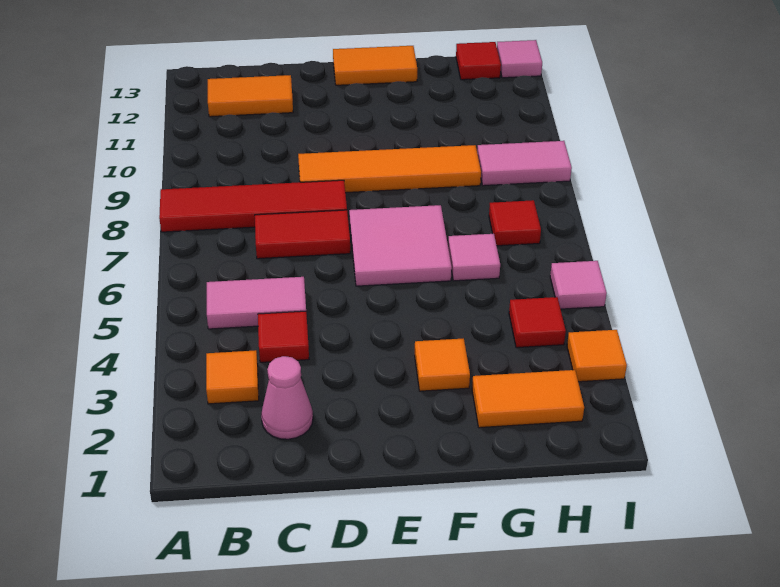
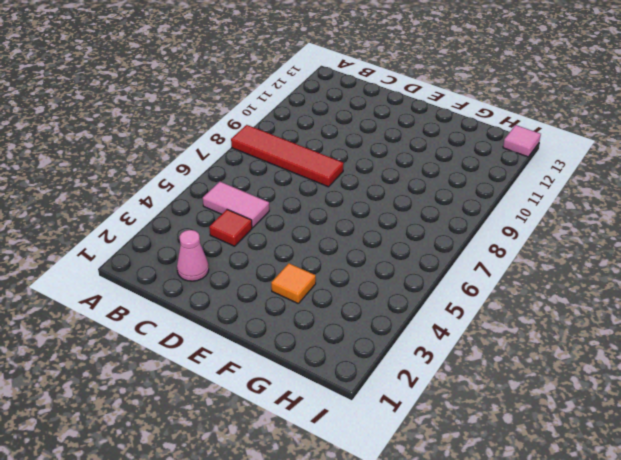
none -> orange tile B3 level 1
none -> orange tile B12:C12 level 1
none -> red tile C7:D7 level 1

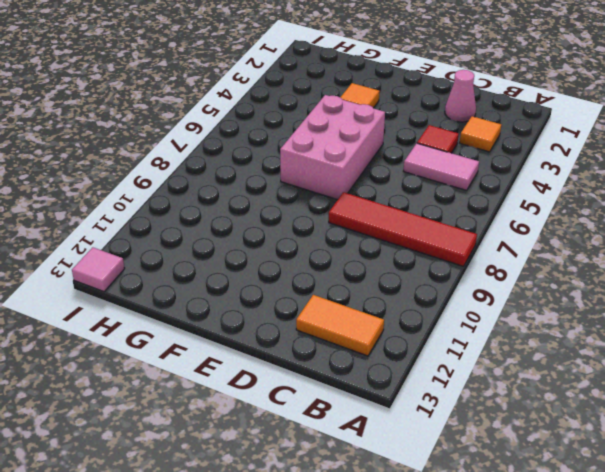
pink brick E5:F7 level 1 -> pink tile E6:F7 level 1
none -> red tile C7:D7 level 1
none -> orange tile D9:G9 level 1
none -> orange tile E13:F13 level 1

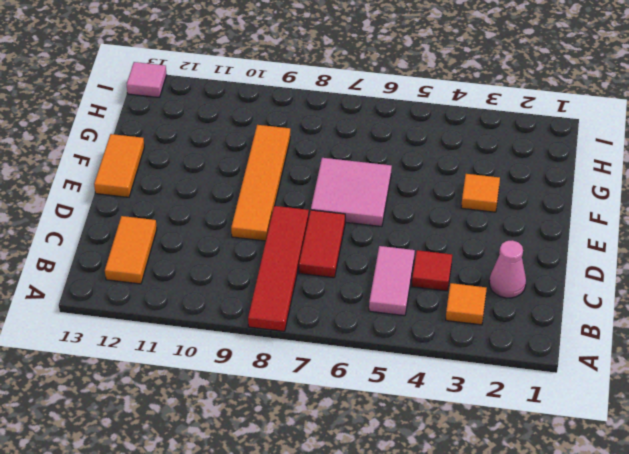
none -> orange tile G2:H2 level 1
none -> pink tile G6 level 1
none -> red tile H4 level 1

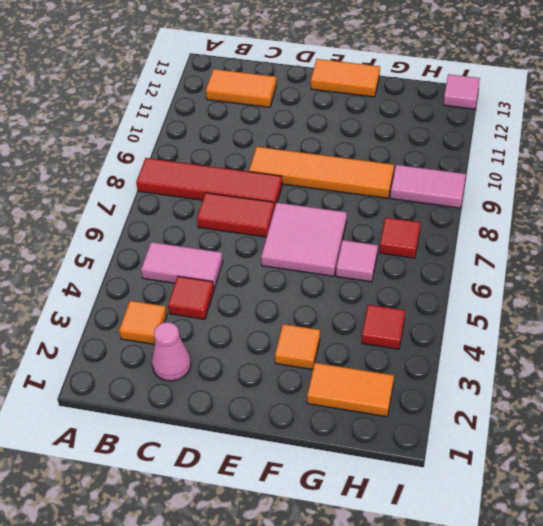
none -> red tile H13 level 1
none -> orange tile I3 level 1
none -> pink tile I5 level 1

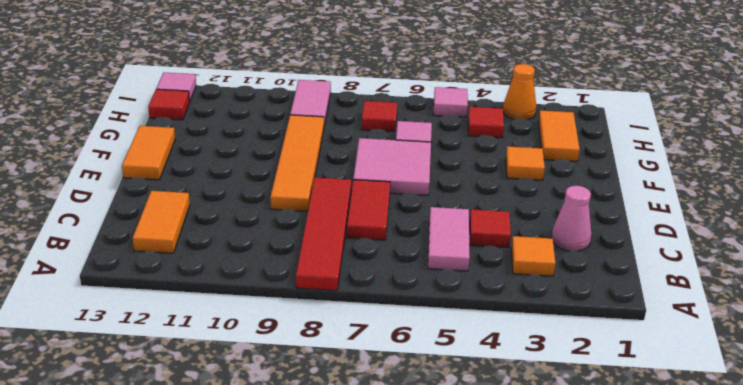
orange cone I3 level 1 -> orange tile I3 level 1

